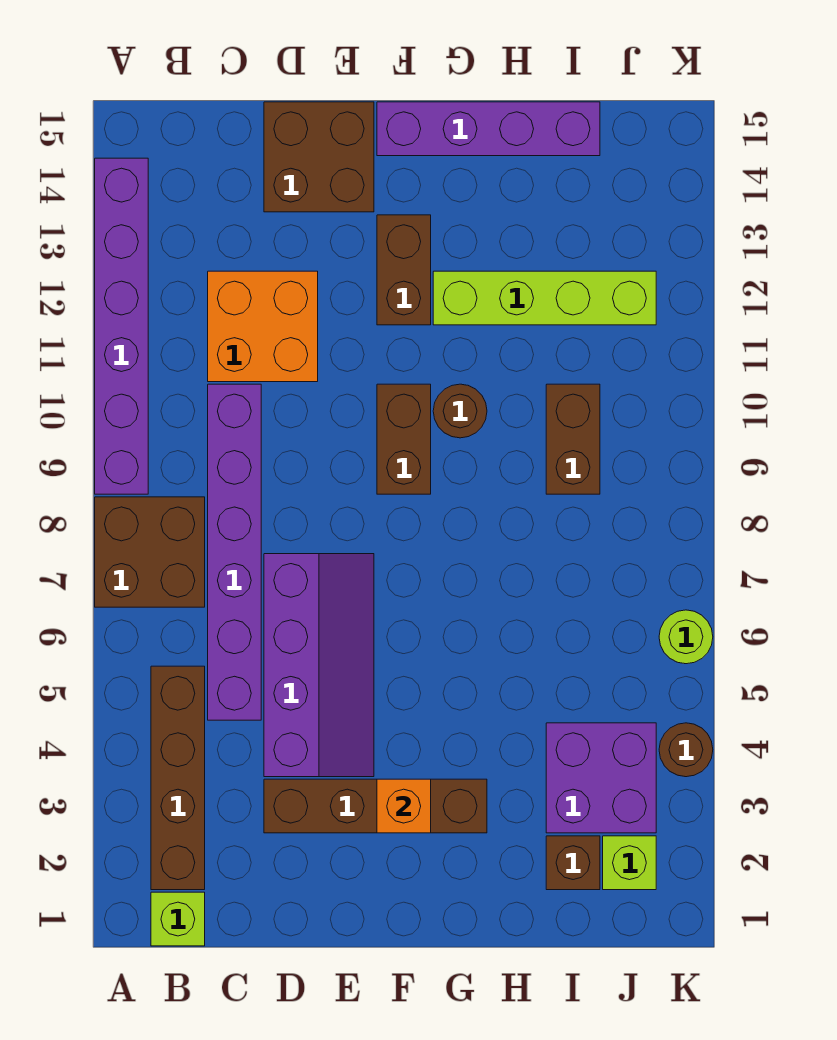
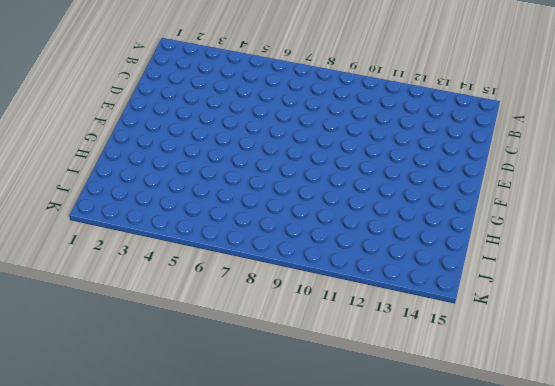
none -> brown brick A7:B8 level 1
none -> purple brick A9:A14 level 1
none -> lime brick B1 level 1

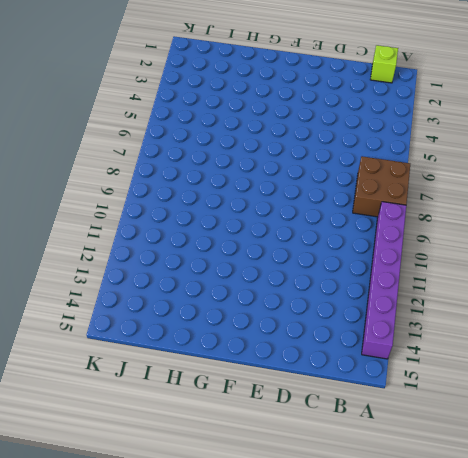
none -> brown brick B2:B5 level 1
none -> purple brick C5:C10 level 1
none -> orange brick C11:D12 level 1

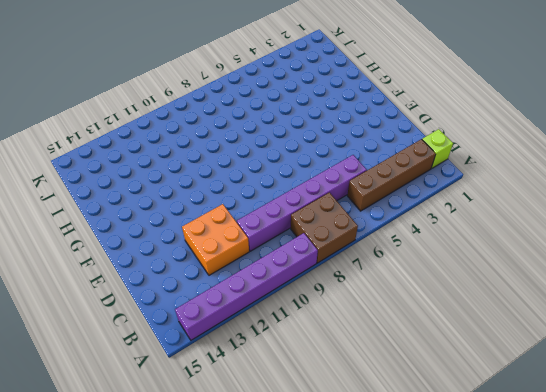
none -> brown brick D3:G3 level 1
none -> purple slope D4:E7 level 1 top D
none -> brown brick D14:E15 level 1

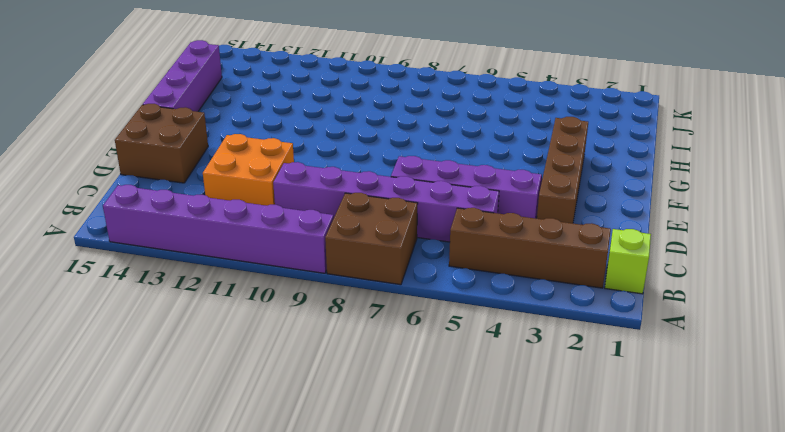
none -> brown brick F9:F10 level 1
none -> brown brick F12:F13 level 1
none -> brown round brick G10 level 1

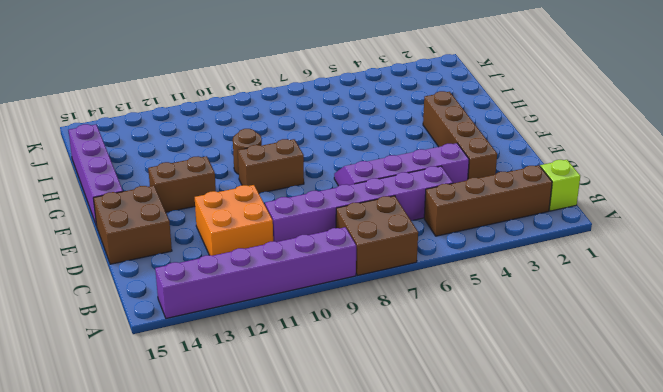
none -> lime brick G12:J12 level 1
none -> brown brick I2 level 1
none -> purple brick I3:J4 level 1

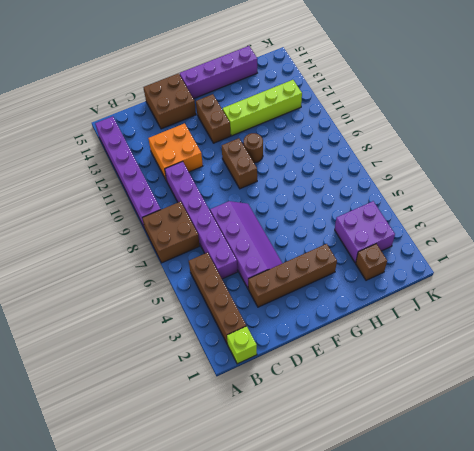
none -> brown brick I9:I10 level 1
none -> lime brick J2 level 1
none -> brown round brick K4 level 1

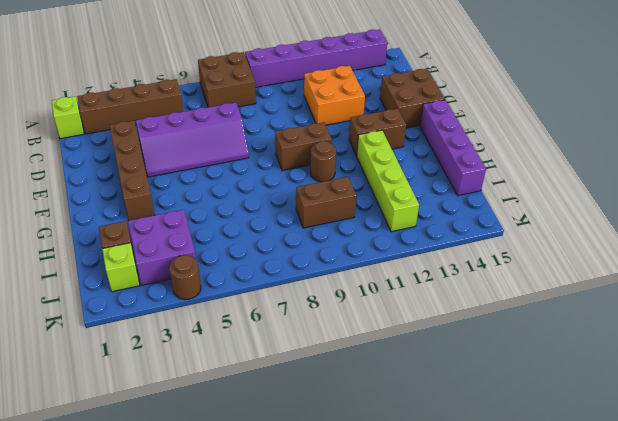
none -> purple brick C5:C10 level 1
none -> lime round brick K6 level 1
none -> orange brick F3 level 2

